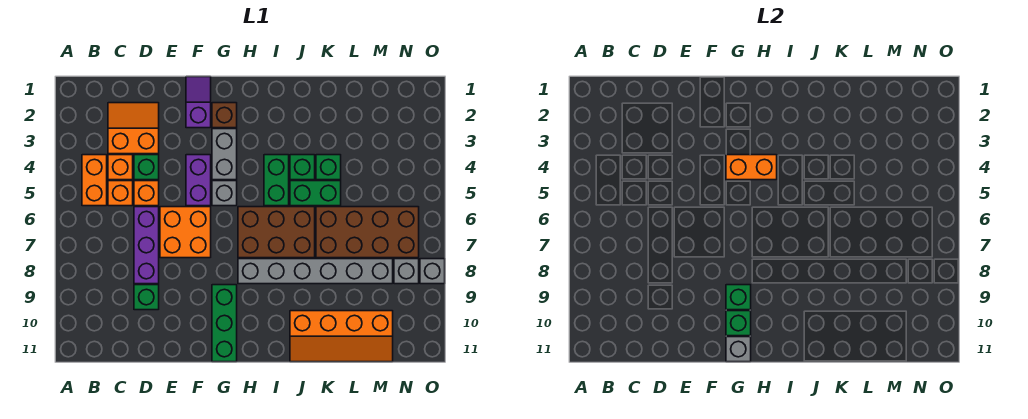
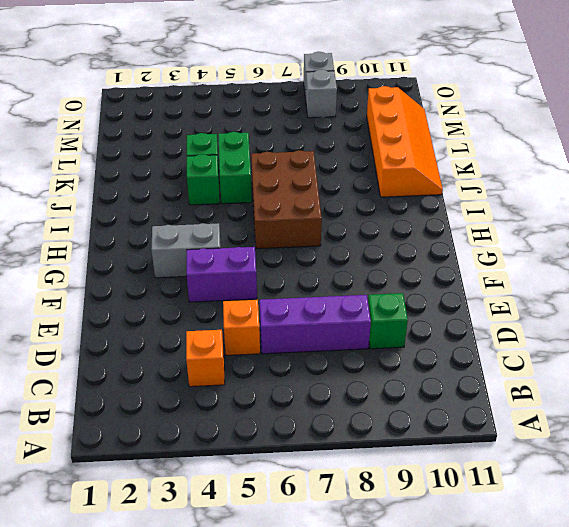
none -> orange brick B4:B5 level 1
none -> orange slope C2:D3 level 1 top 3
none -> orange brick C5 level 1

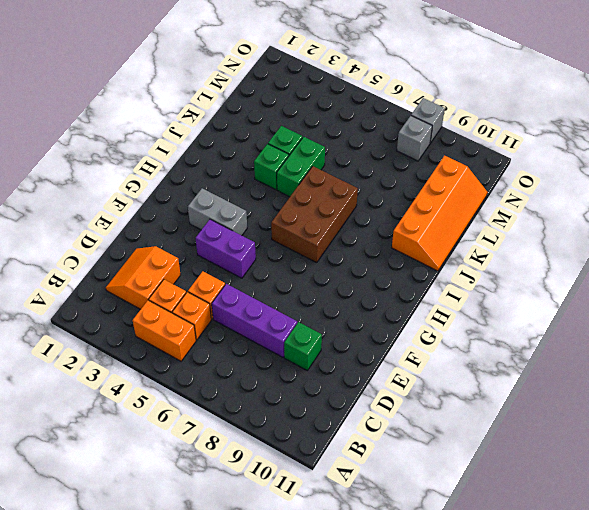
none -> green brick D4 level 1
none -> orange brick E6:F7 level 1
none -> purple slope F1:F2 level 1 top 2

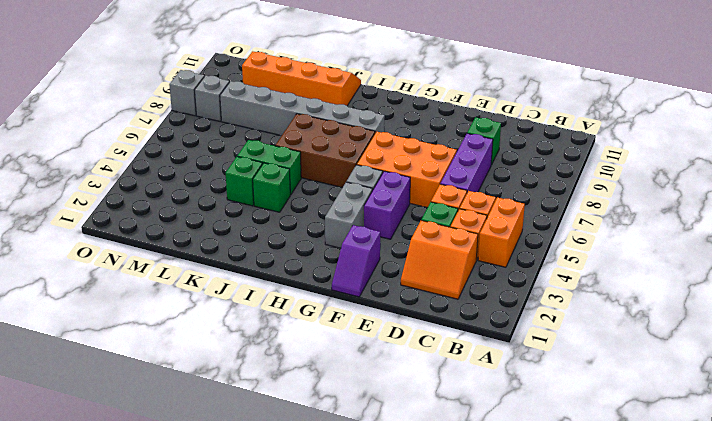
orange brick E6:G7 level 1 -> orange brick E6:F7 level 1
none -> brown brick G2 level 1
none -> green brick G9:G11 level 1
none -> green brick I4:I5 level 1

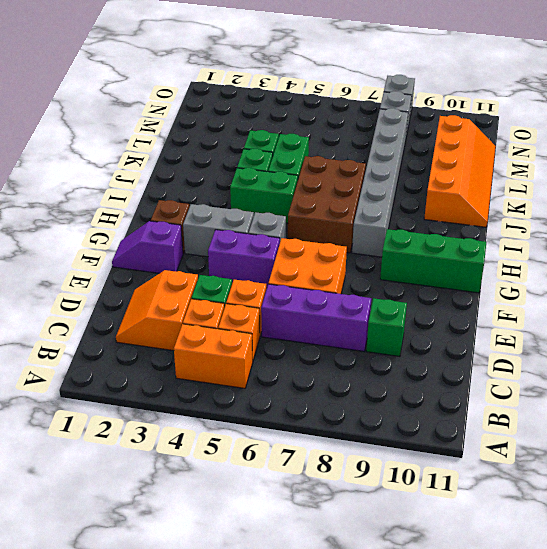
none -> brown brick K6:N7 level 1
none -> orange brick G4:H4 level 2
none -> green brick G9 level 2

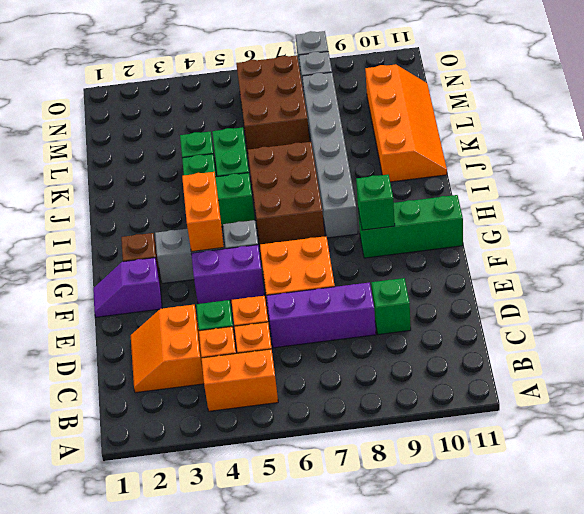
brown brick L6:N7 level 1 -> brown brick K6:N7 level 1
none -> green brick G10 level 2
none -> grey brick G11 level 2

